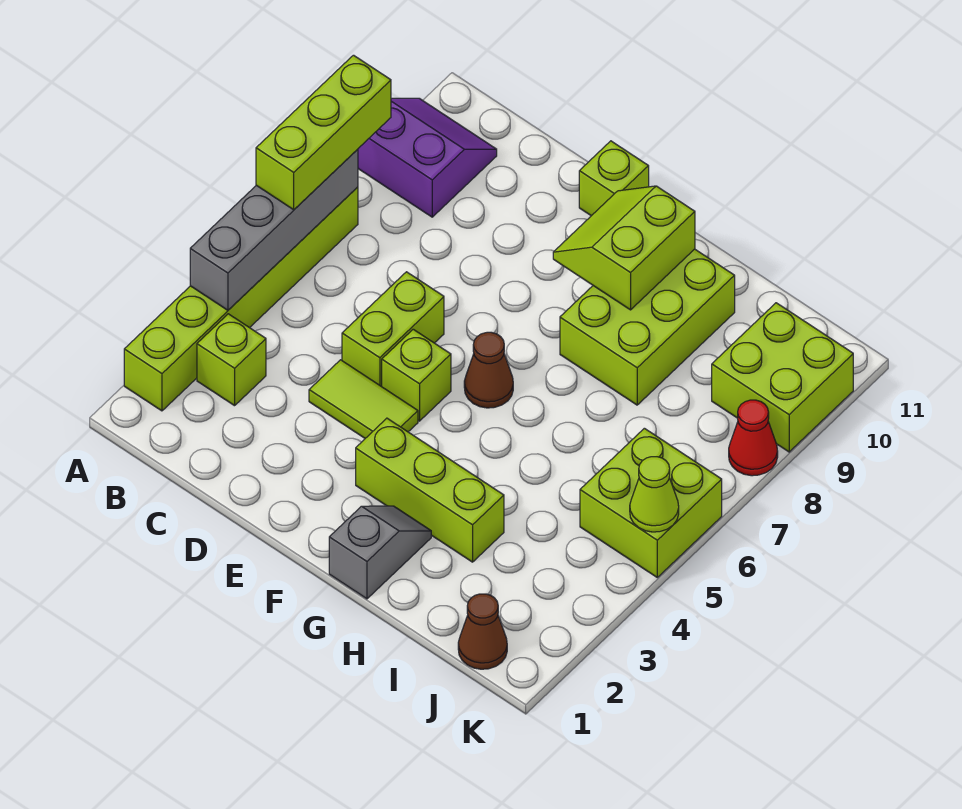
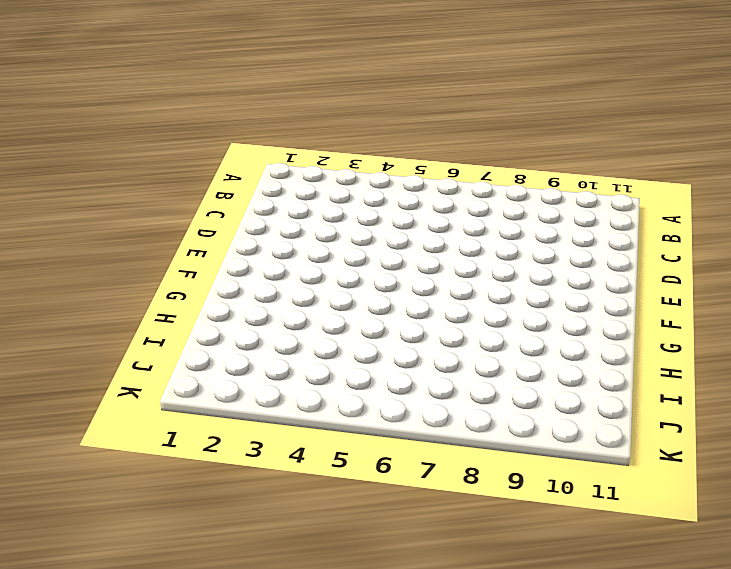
none -> lime brick A2:A7 level 1
none -> purple slope A9:B10 level 1 top 9
none -> lime brick B3 level 1

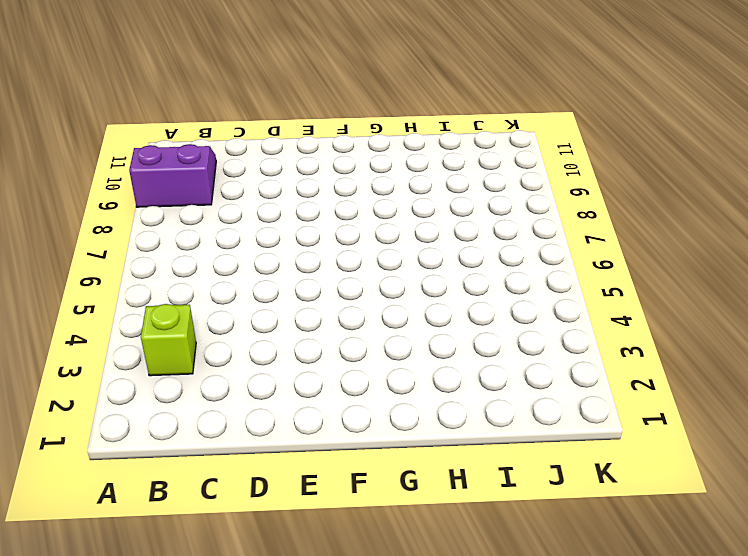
none -> lime brick A2:A7 level 1
none -> lime tile D4:E4 level 1
none -> lime brick D5:D6 level 1

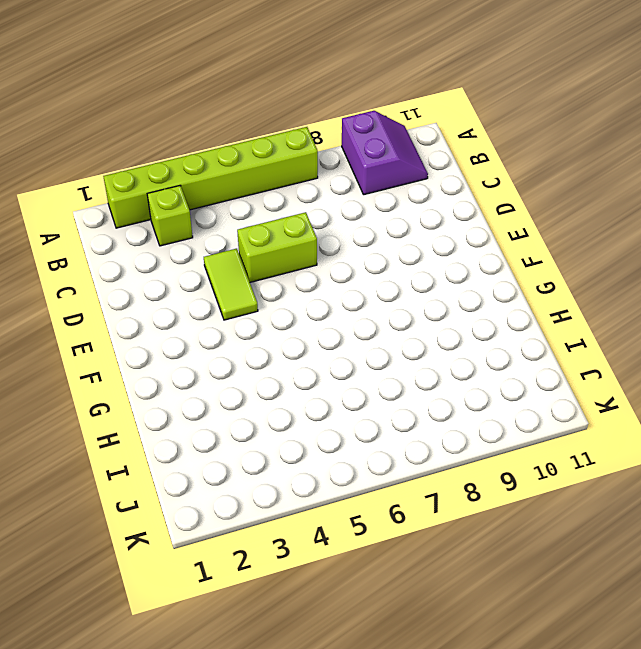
none -> lime brick E5 level 1
none -> lime brick E11 level 1
none -> lime brick F3:H3 level 1

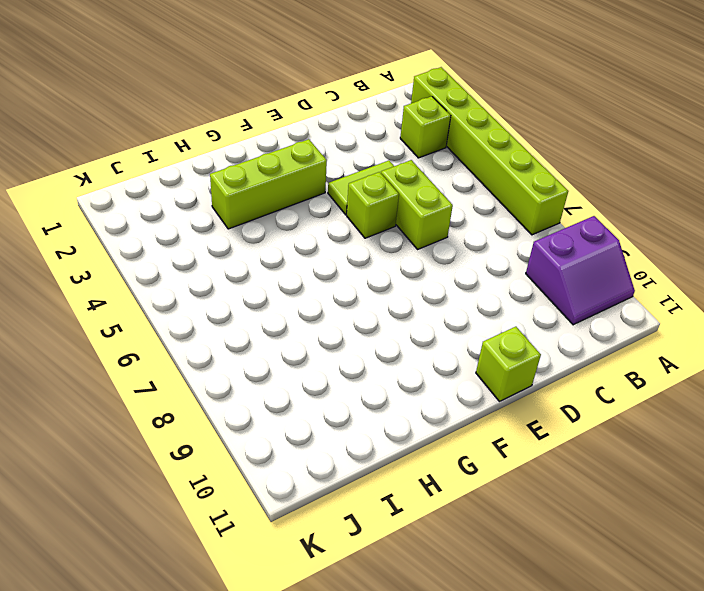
none -> brown cone F6 level 1
none -> grey slope G1:G2 level 1 top 1
none -> lime brick G8:H10 level 1

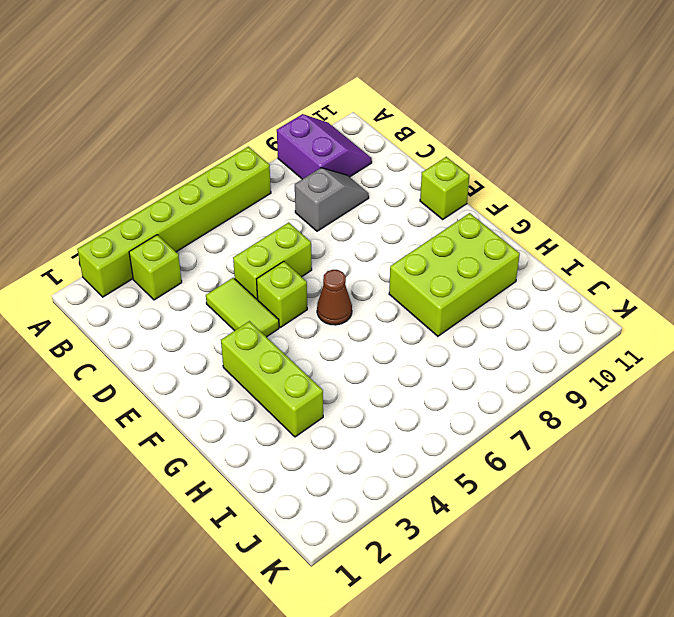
grey slope C8:C9 level 1 top 8 -> grey slope G1:G2 level 1 top 1
none -> brown cone J1 level 1
none -> lime brick J5:K6 level 1
none -> lime brick J9:K10 level 1

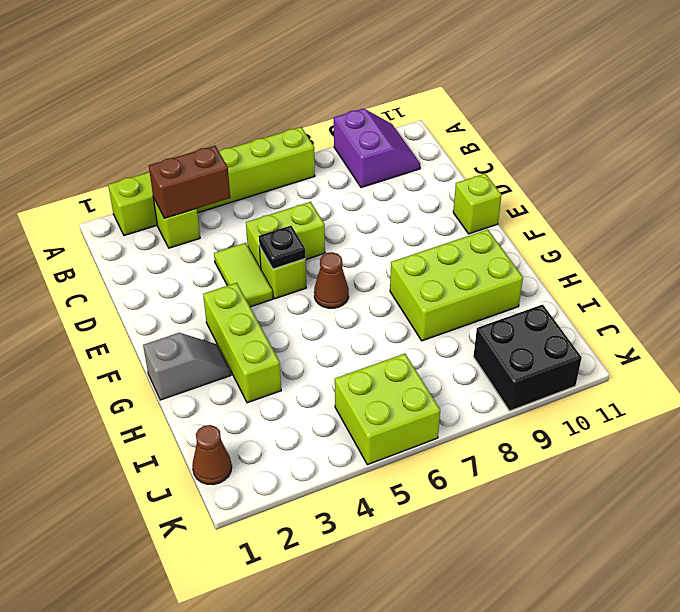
brown brick B3:B4 level 2 -> none
black plate E5 level 2 -> none
black brick J9:K10 level 1 -> lime brick J9:K10 level 1
none -> red cone K8 level 1
none -> grey brick A4:A7 level 2
none -> lime slope F9:G10 level 2 top G

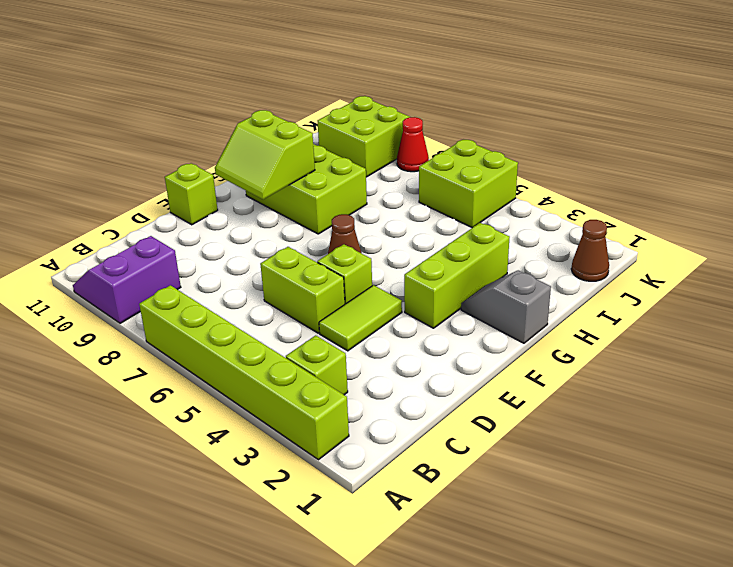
none -> grey brick A4:A7 level 2
none -> lime cone K5 level 2
none -> lime brick A6:A8 level 3

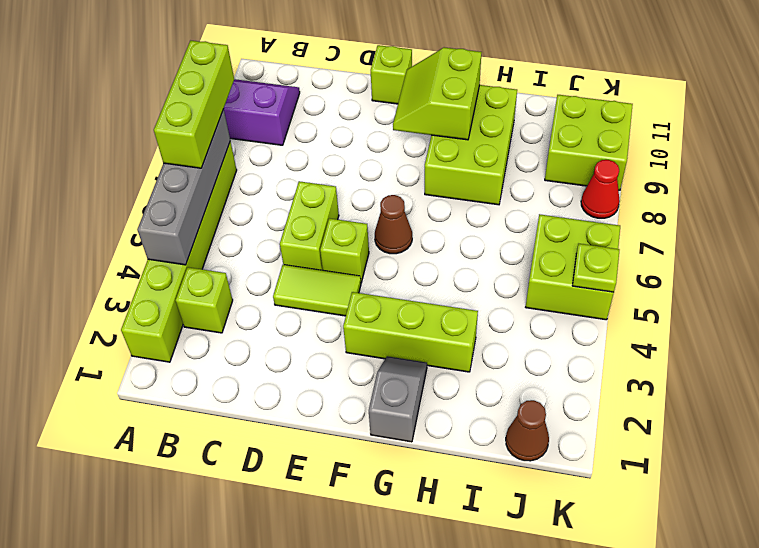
lime plate K5 level 2 -> lime cone K5 level 2

